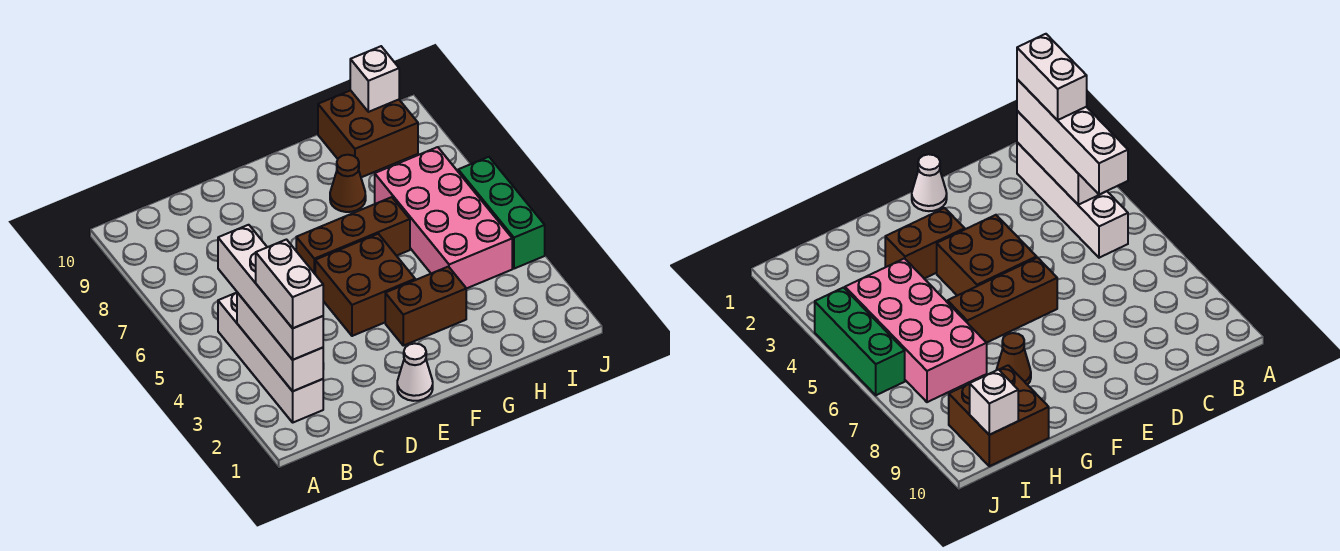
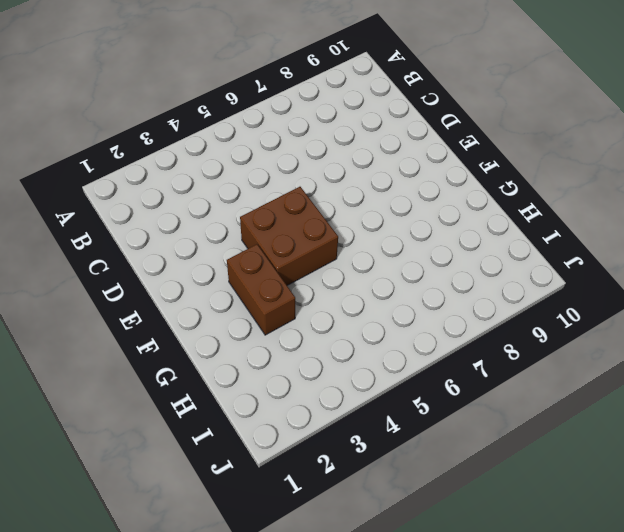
none -> white brick B2:B5 level 1
none -> white cone E1 level 1
none -> brown brick E6:G6 level 1

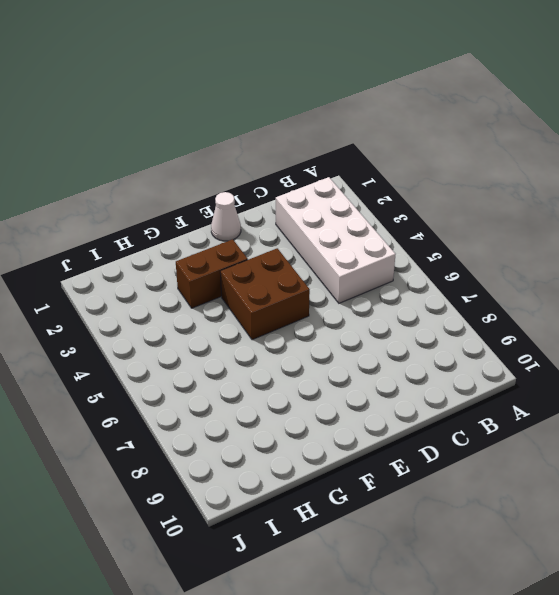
white brick B2:C5 level 1 -> white brick B2:B5 level 1
none -> brown brick E6:G6 level 1
none -> brown cone G8 level 1
none -> pink brick H4:I7 level 1

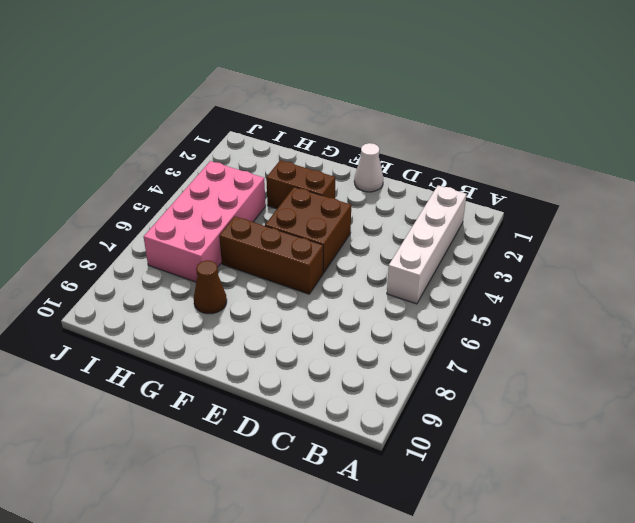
none -> brown brick H9:I10 level 1
none -> green brick J4:J6 level 1
none -> white brick B2:B4 level 2

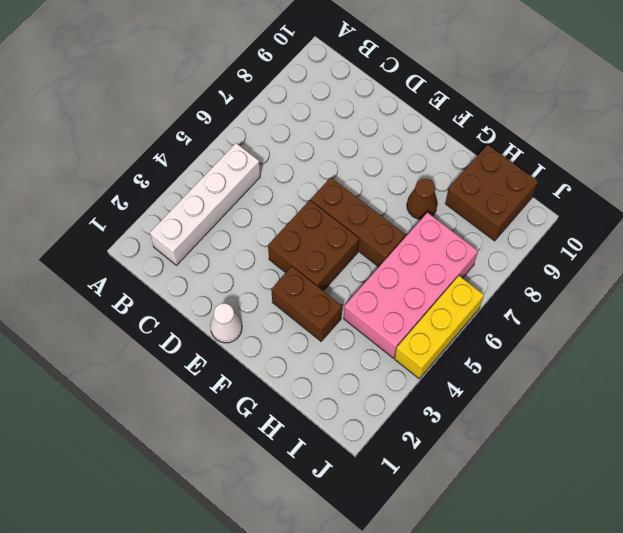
yellow brick J4:J6 level 1 -> green brick J4:J6 level 1
none -> white brick B2:B4 level 2
none -> white brick I10 level 2
none -> white brick B2:B5 level 3

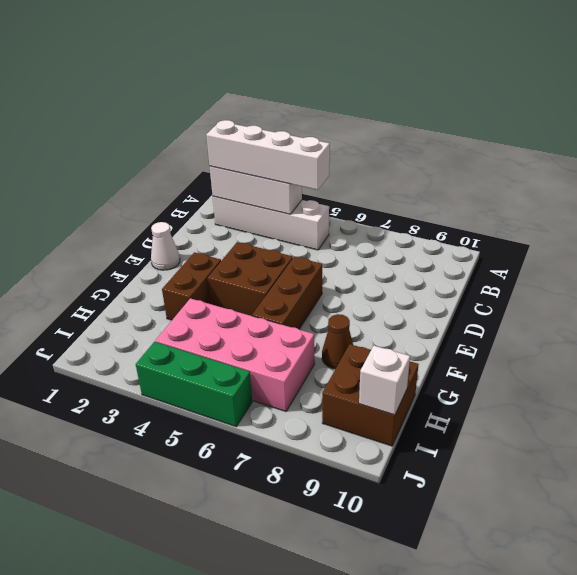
none -> white brick B2:B3 level 4

